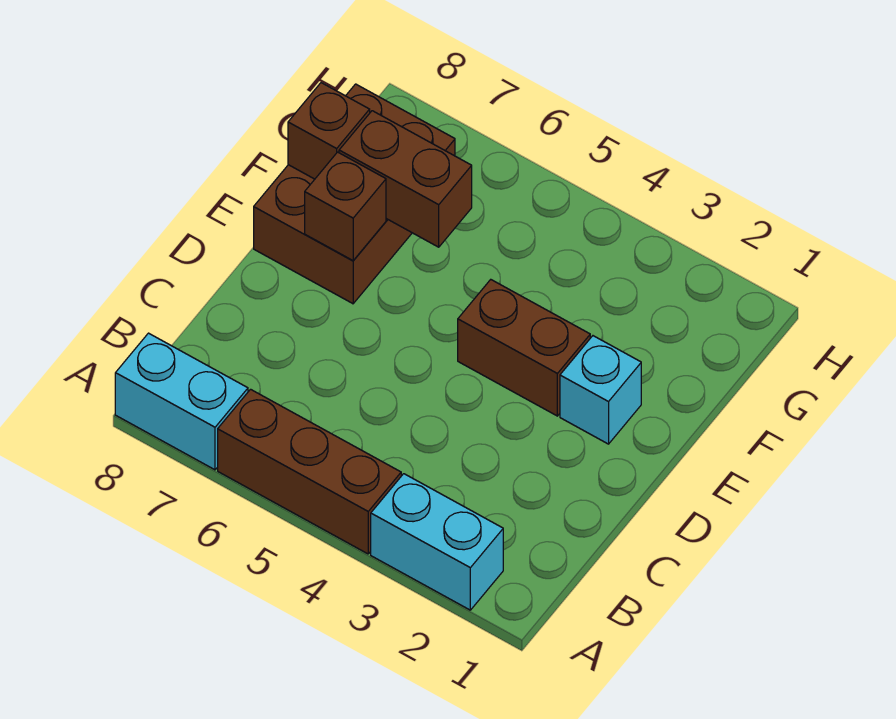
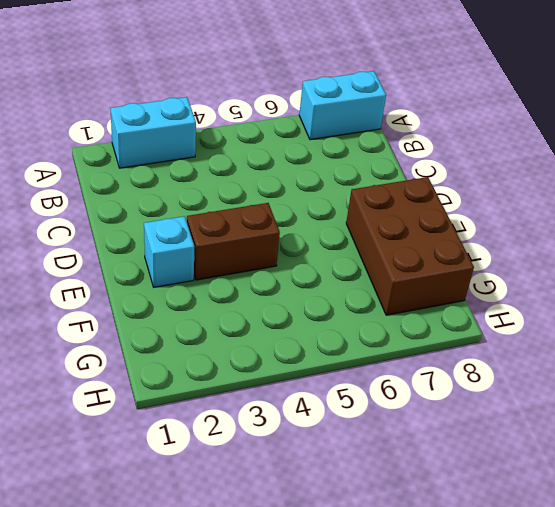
none -> brown brick A4:A6 level 1
none -> brown brick E7 level 2

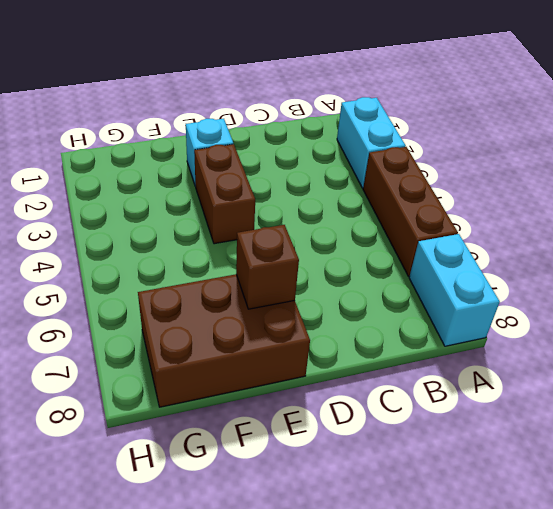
none -> brown brick F6:F7 level 2
none -> brown brick F8 level 2

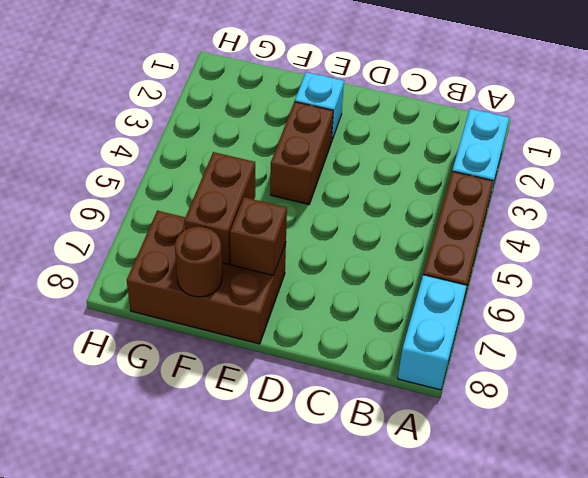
brown round brick F8 level 2 -> brown brick F8 level 2

